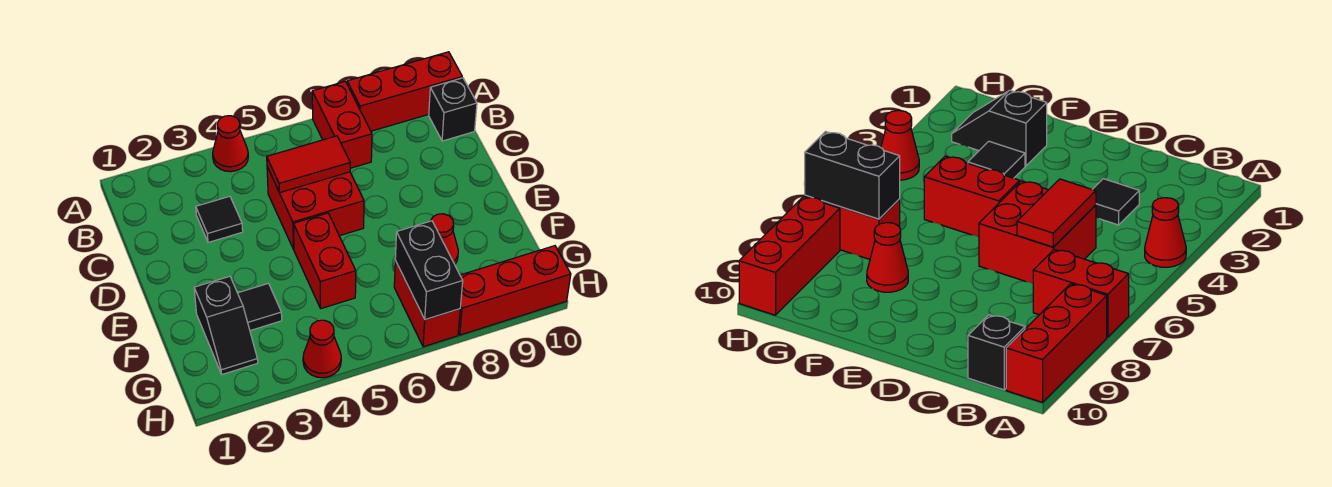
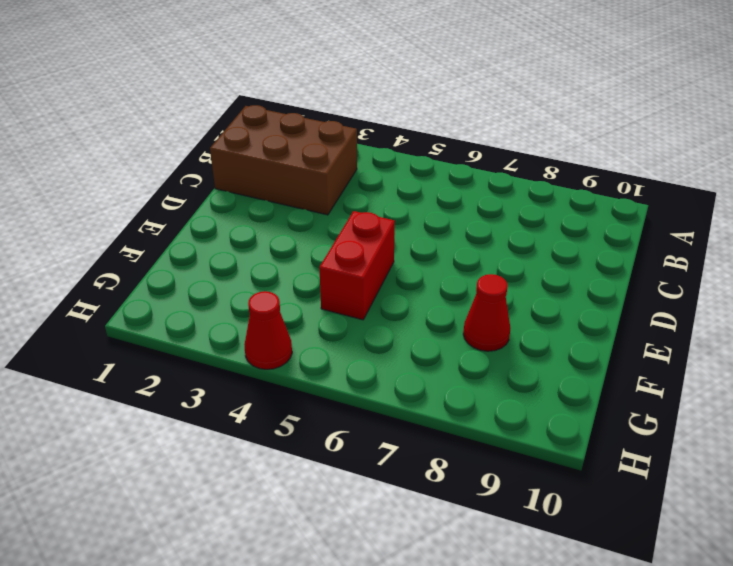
brown brick B1:C3 level 1 -> black tile C3 level 1
none -> red cone A4 level 1
none -> red brick A7:B7 level 1
none -> red brick A8:A10 level 1

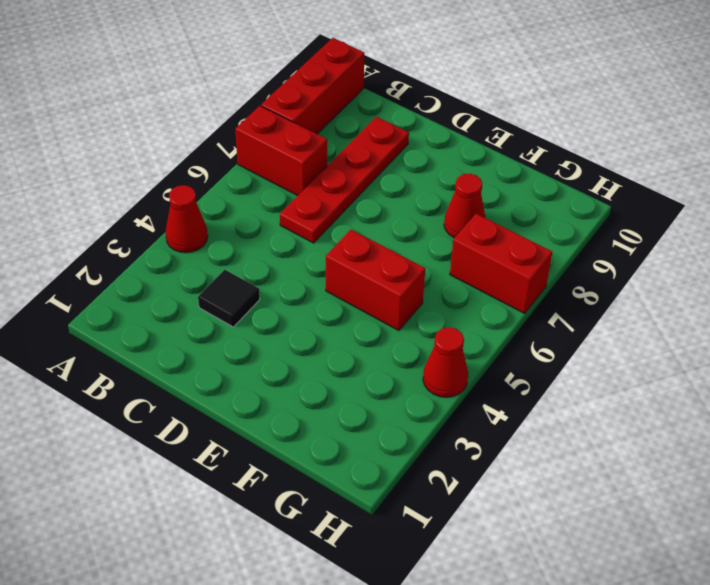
red plate C6:C9 level 1 -> red brick C5:D6 level 1
none -> black brick B10 level 1
none -> black slope F2:G2 level 1 top F
none -> black tile F3 level 1

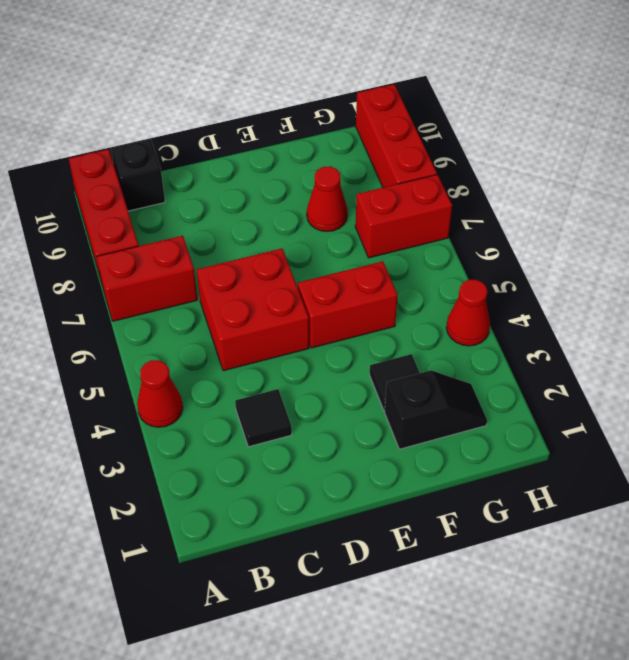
none -> red tile C5:C6 level 2
none -> black brick G7:H7 level 2

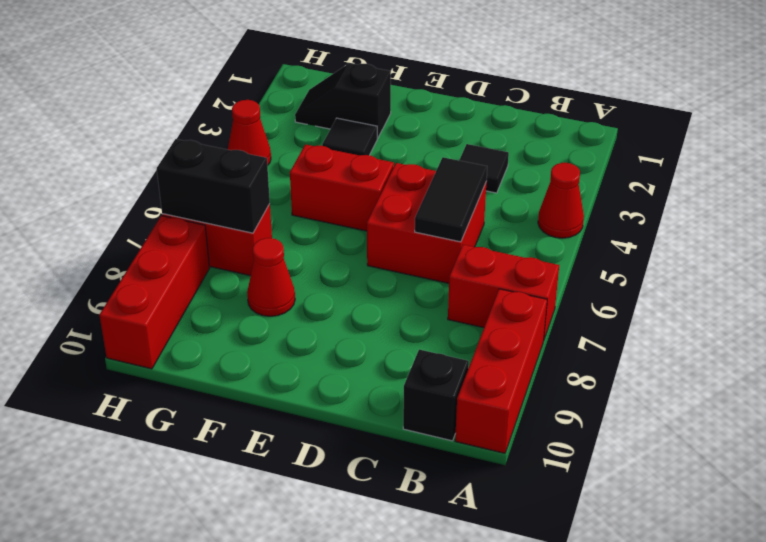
black tile C5:C6 level 2 -> red tile C5:C6 level 2

